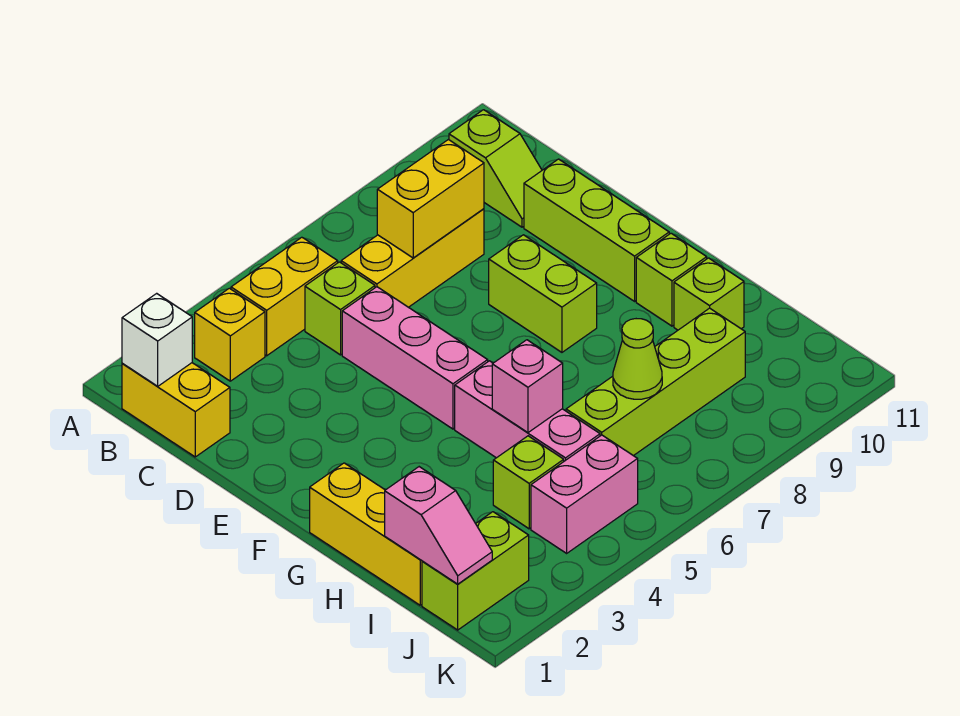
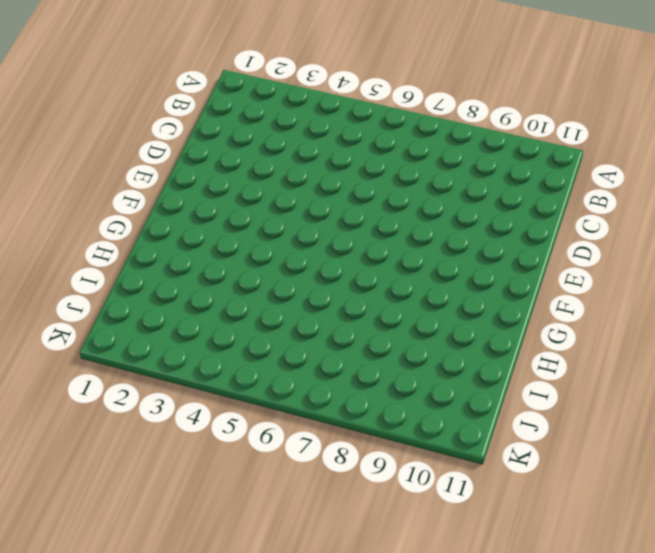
none -> yellow brick B1:C1 level 1
none -> yellow brick B3 level 1
none -> yellow brick B4:B5 level 1

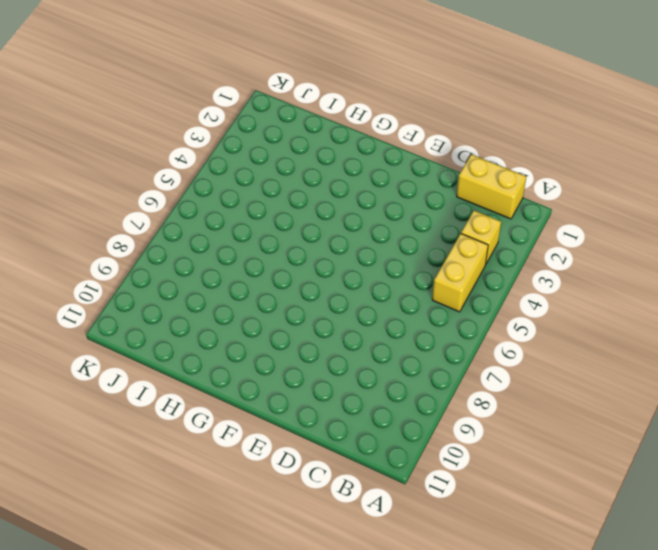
none -> lime slope B10:C10 level 1 top B
none -> lime brick C5 level 1
none -> yellow brick C6:C8 level 1

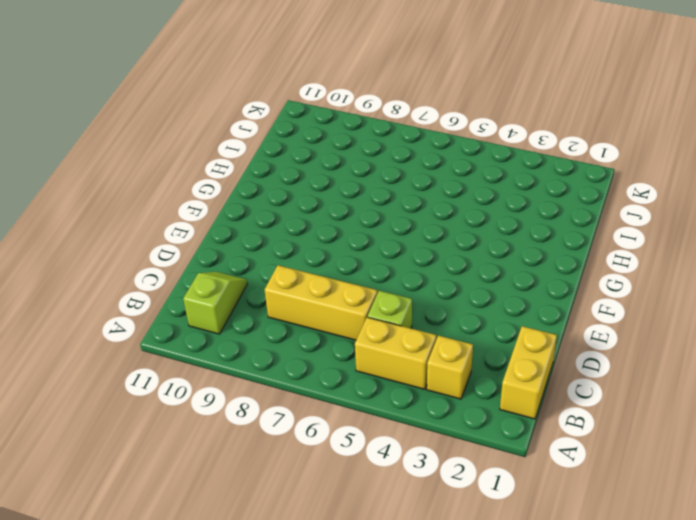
none -> pink brick D5:F5 level 1
none -> lime brick D10:F10 level 1
none -> lime brick E8:F8 level 1

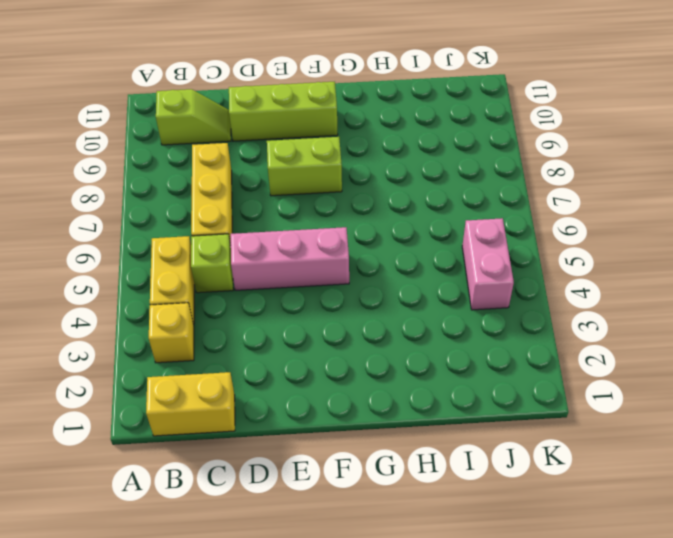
none -> yellow brick G1:I1 level 1
none -> pink brick G5:I5 level 1
none -> lime brick G10 level 1

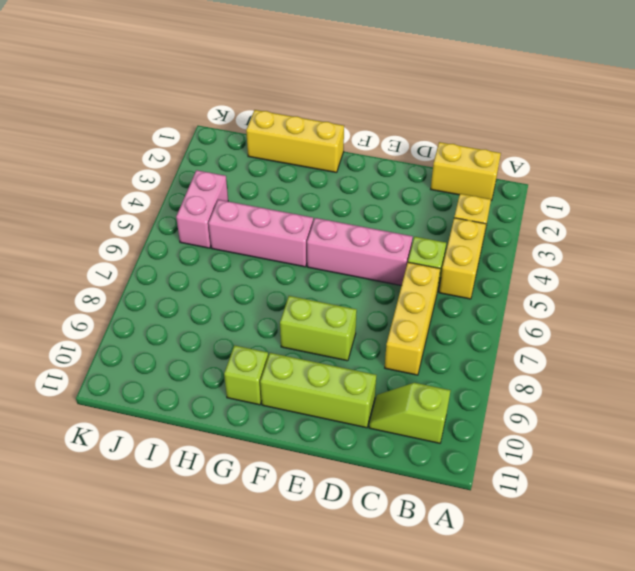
none -> lime brick H10 level 1
none -> lime brick I4 level 1
none -> lime brick I6:I9 level 1

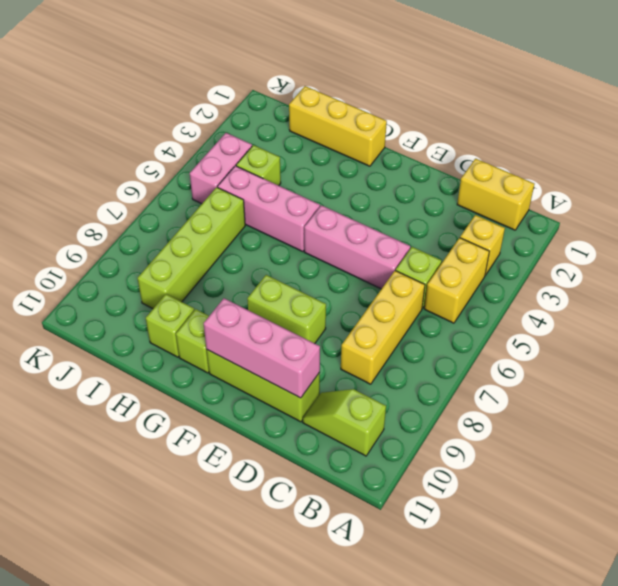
pink brick D10:F10 level 2 -> none
none -> lime brick J1:J2 level 1
none -> white brick B1 level 2
none -> yellow brick C7:C8 level 2

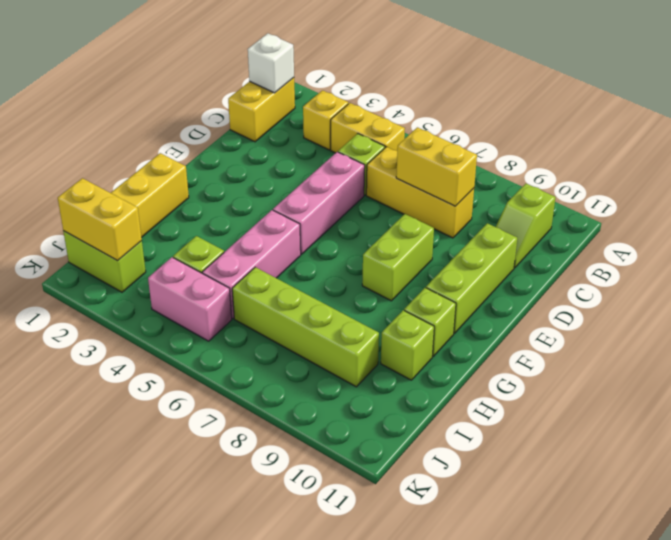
yellow brick J1:J2 level 2 -> pink slope I1:J1 level 2 top I
none -> pink brick H5 level 2
none -> lime cone I7 level 2

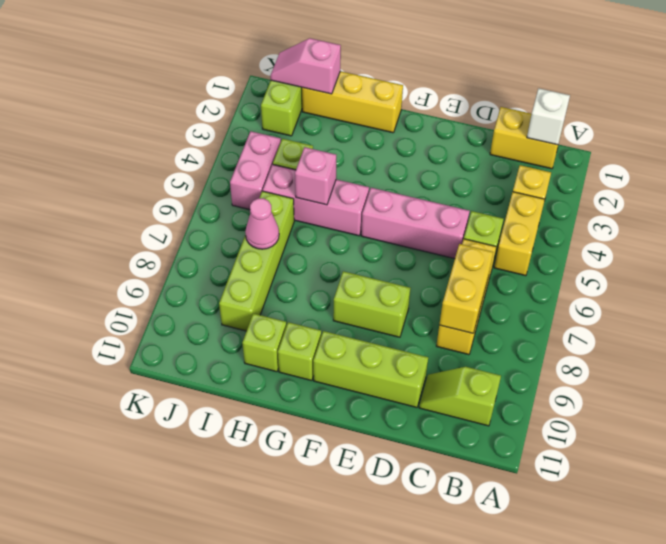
pink cone I7 level 2 -> lime cone I7 level 2

